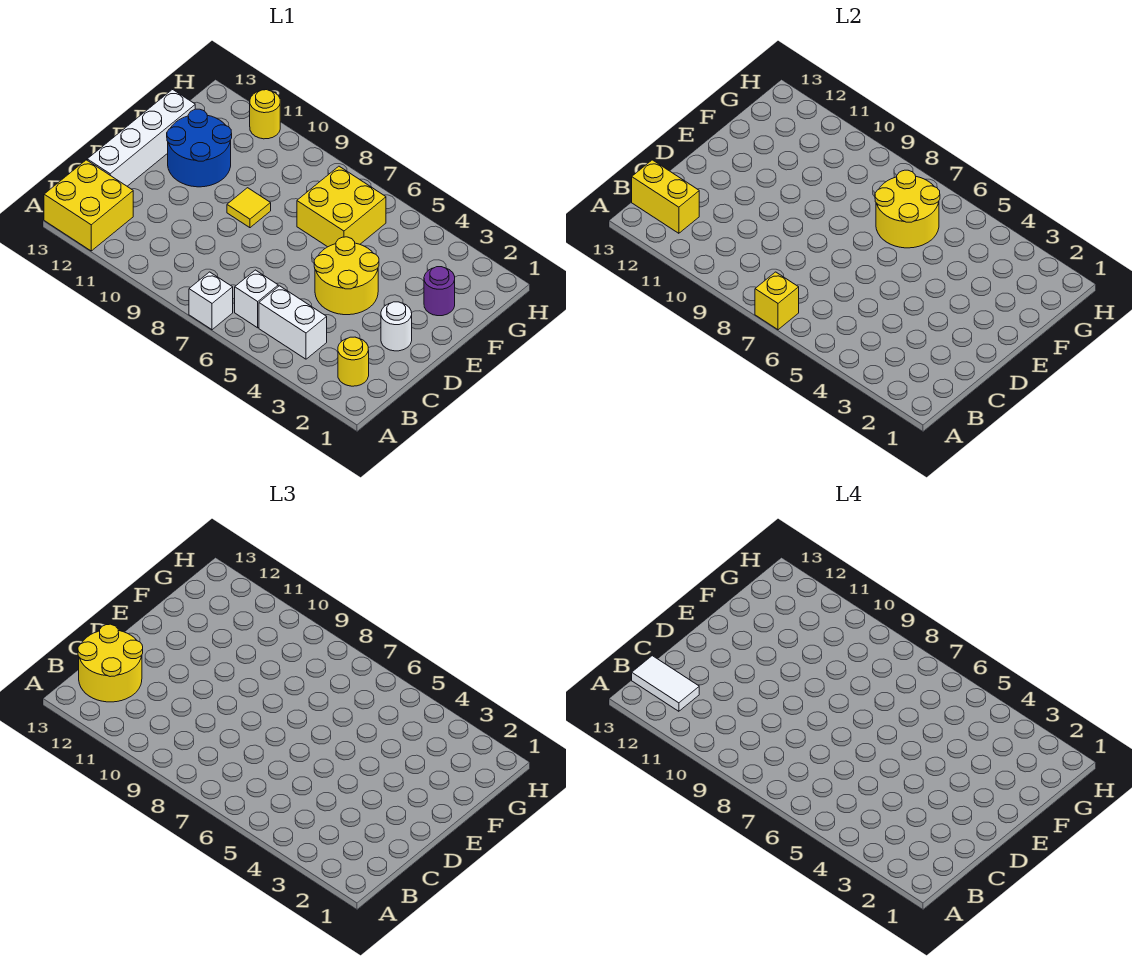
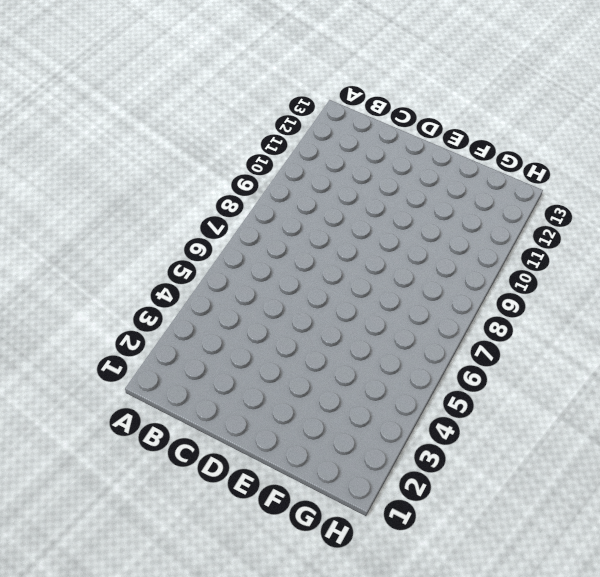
none -> white brick A7 level 1
none -> yellow brick A12:B13 level 1
none -> yellow round brick B2 level 1

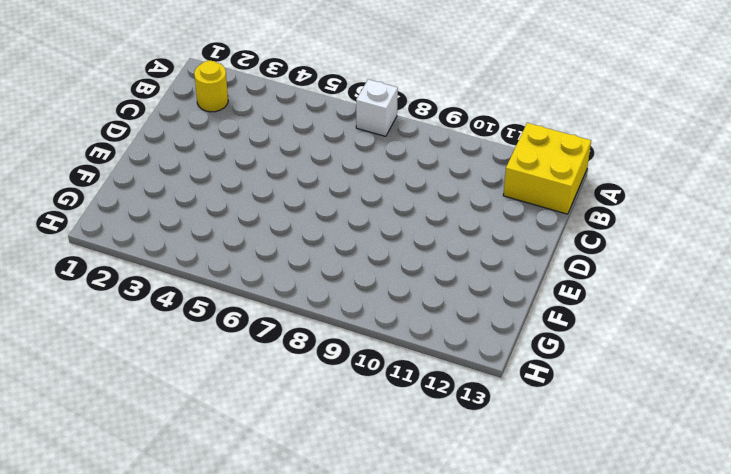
none -> white brick B4:B5 level 1
none -> white brick B6 level 1
none -> white brick C13:F13 level 1

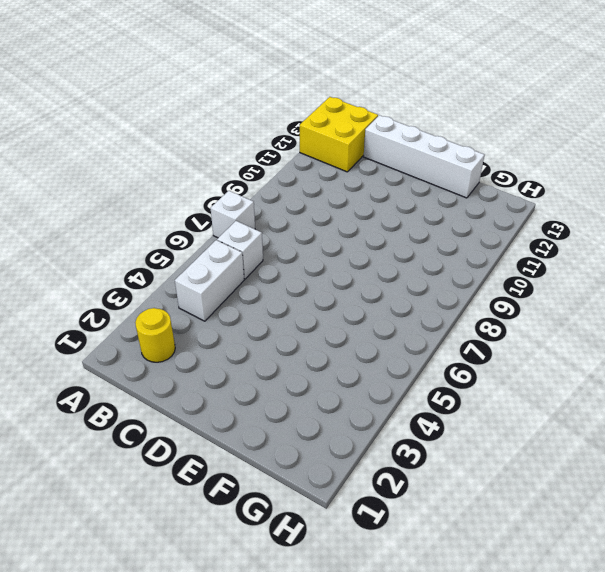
none -> white round brick D2 level 1
none -> yellow round brick D4:E5 level 1
none -> yellow tile E9 level 1

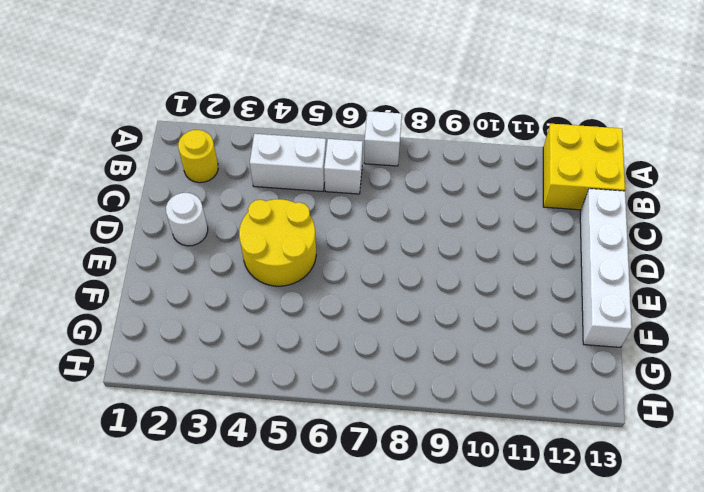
none -> yellow tile E9 level 1
none -> blue round brick E11:F12 level 1
none -> purple round brick F2 level 1

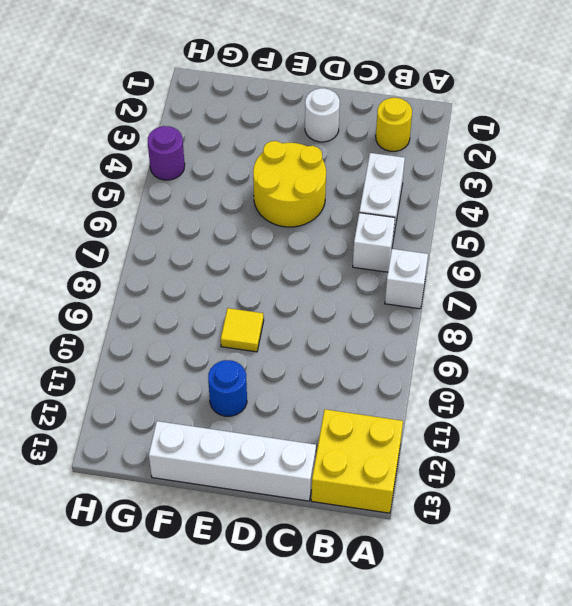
blue round brick E11 level 1 -> blue round brick E11:F12 level 1
purple round brick H4 level 1 -> purple round brick F2 level 1
none -> yellow brick F6:G7 level 1
none -> yellow round brick H11 level 1
none -> yellow brick A7 level 2

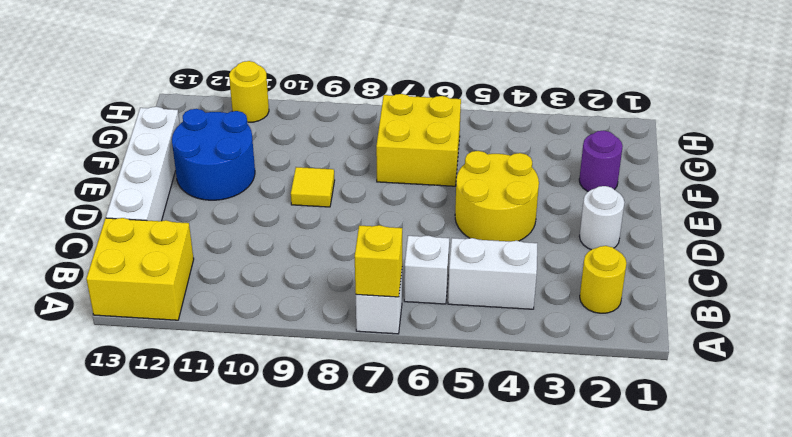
none -> yellow brick B12:B13 level 2
none -> yellow round brick F6:G7 level 2
none -> yellow round brick B12:C13 level 3

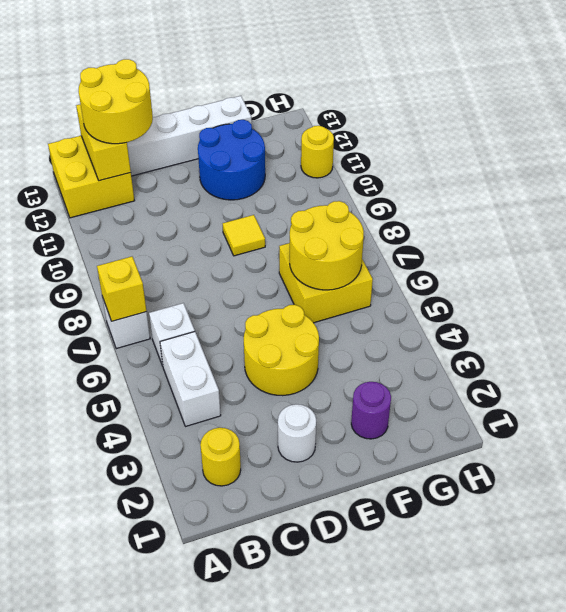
none -> white tile B12:B13 level 4

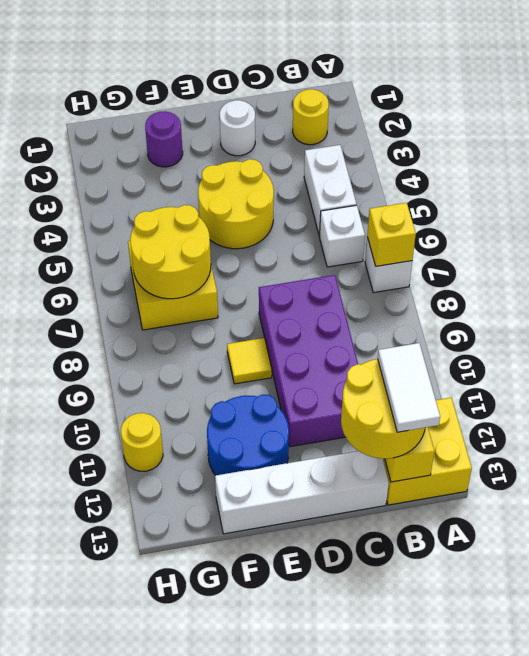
purple brick C8:D11 level 1 -> none

